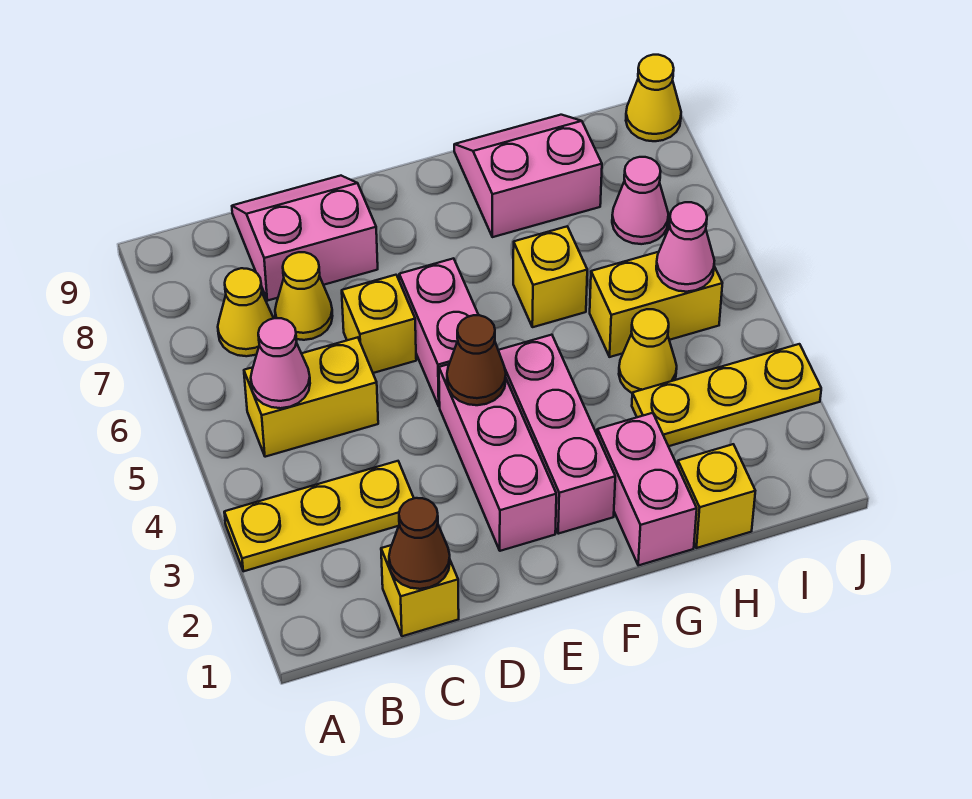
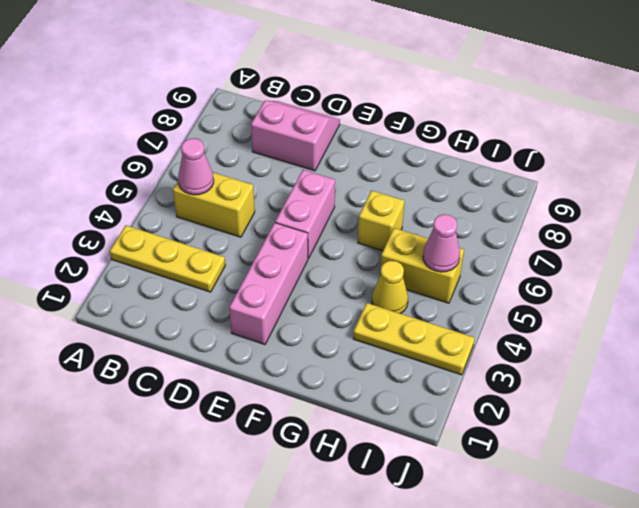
none -> yellow cone B7 level 1
none -> yellow brick C1 level 1
none -> yellow cone C7 level 1

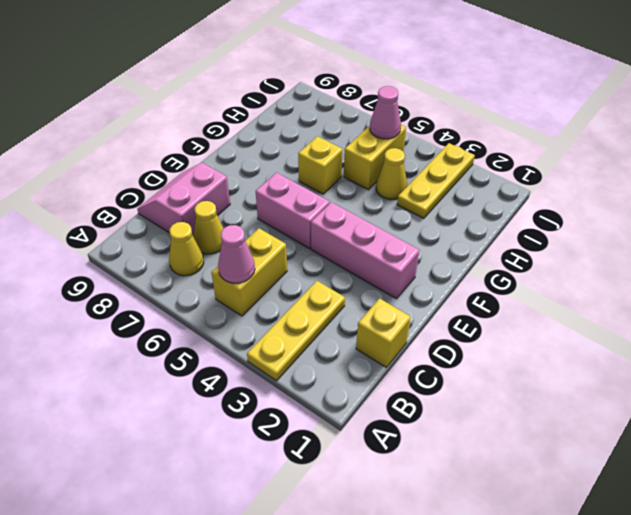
none -> yellow brick D6 level 1
none -> pink brick F2:F4 level 1
none -> pink brick G1:G2 level 1

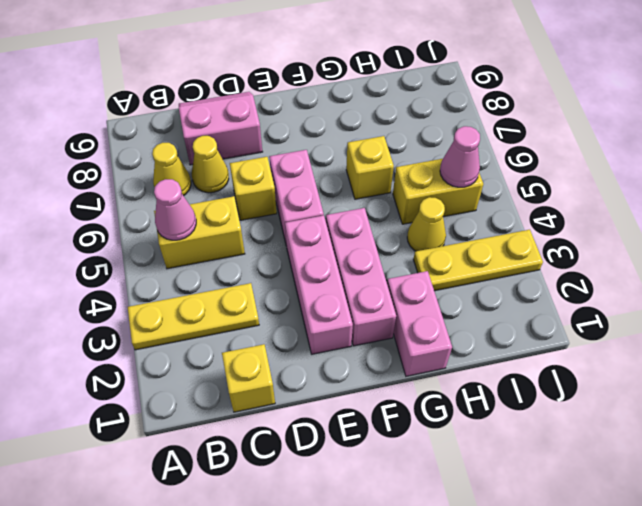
none -> pink slope G8:H9 level 1 top 8
none -> yellow brick H1 level 1
none -> pink cone I7 level 1

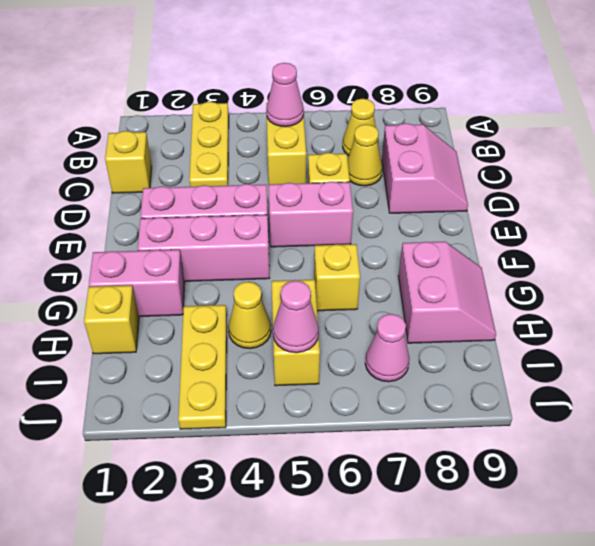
none -> yellow cone J9 level 1
none -> brown cone C1 level 2
none -> brown cone E4 level 2

